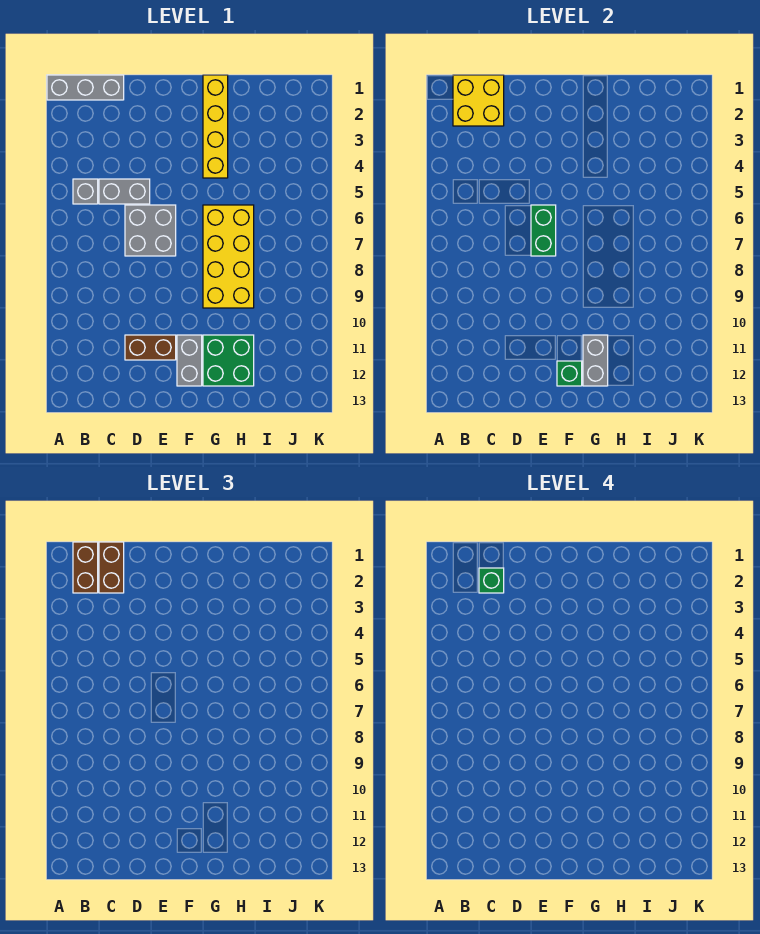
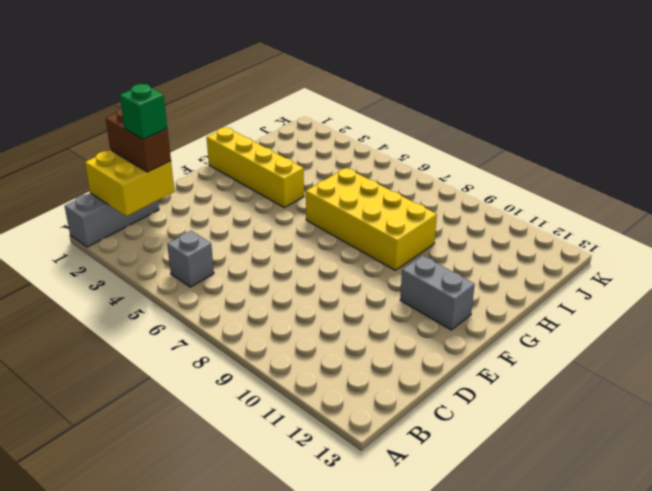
none -> grey brick C5:D5 level 1
none -> grey brick D6:E7 level 1
none -> brown brick D11:E11 level 1

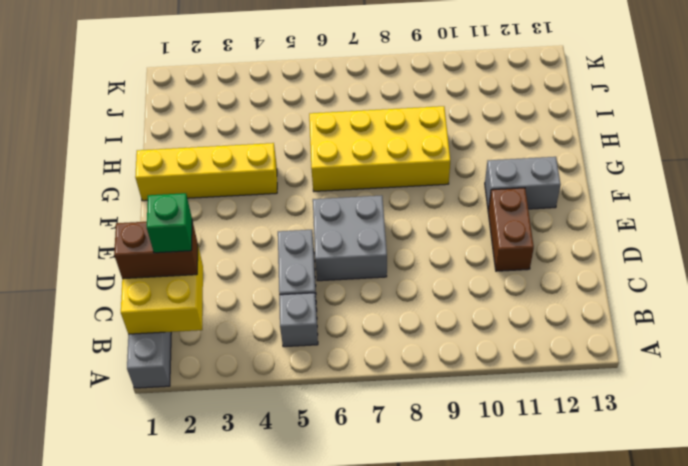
none -> green brick G11:H12 level 1
none -> green brick E6:E7 level 2
none -> green brick F12 level 2

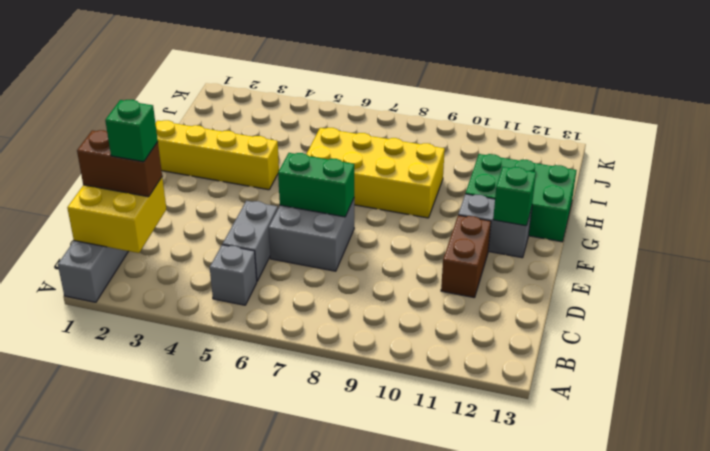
green brick G11:H13 level 1 -> green brick G11:H12 level 1
none -> grey brick G11:G12 level 2
none -> brown brick B1:B2 level 3

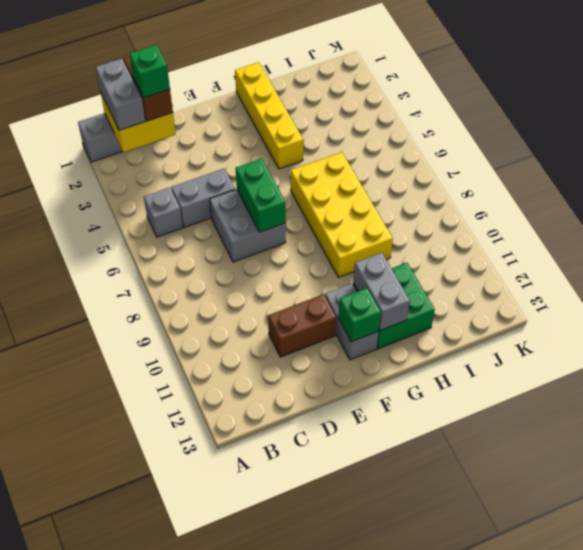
grey brick B1:B2 level 3 -> brown brick B1:B2 level 3

